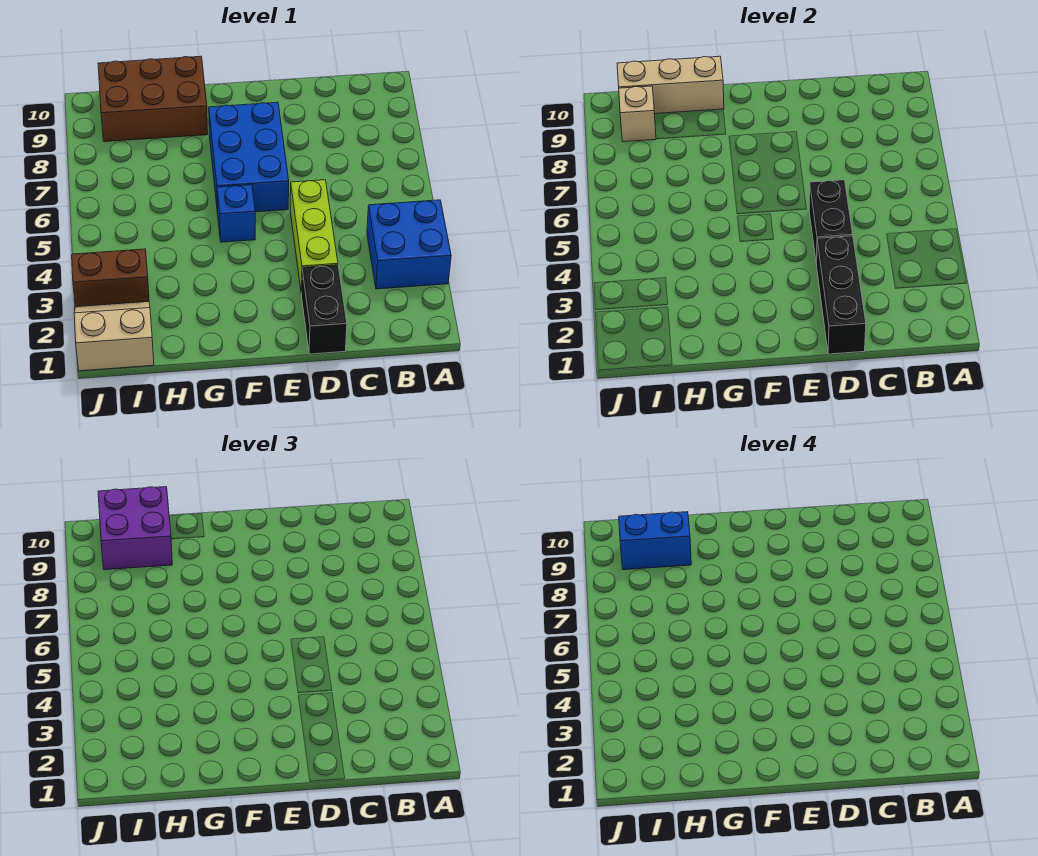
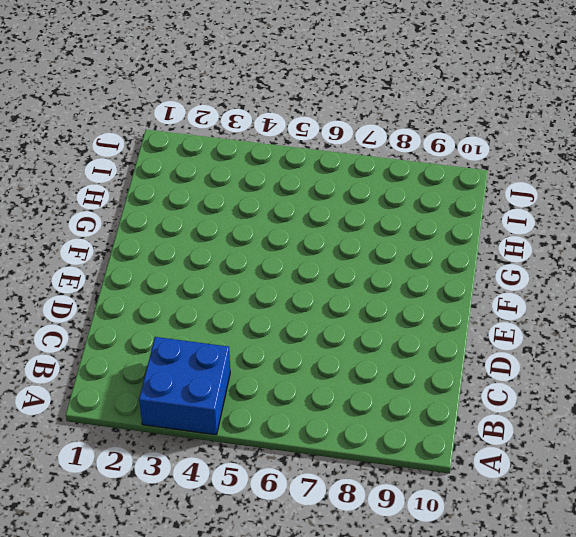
none -> black brick D1:D2 level 1
none -> lime brick D3:D5 level 1
none -> blue brick E6:F8 level 1

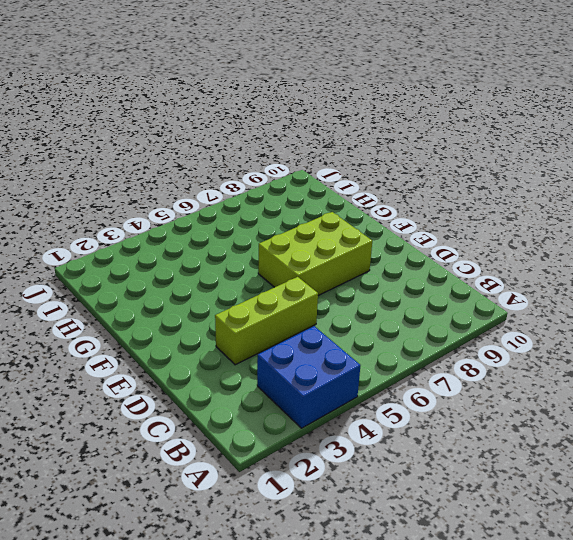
lime brick E6:F8 level 1 -> blue brick E6:F8 level 1
none -> black brick D1:D2 level 1
none -> blue brick F5 level 1
none -> brown brick G9:I10 level 1

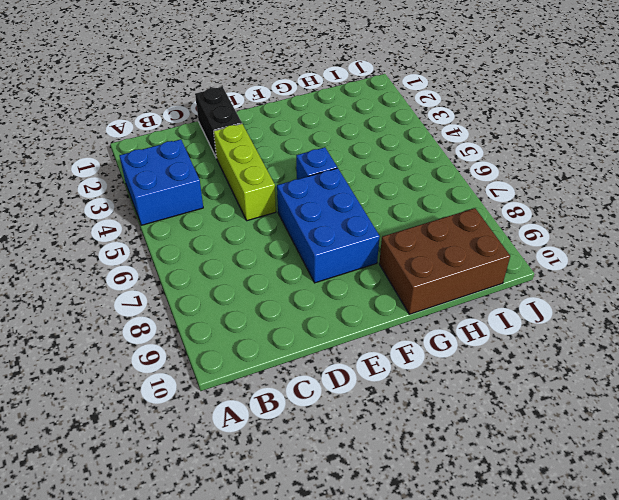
none -> tan slope I1:J2 level 1 top 1
none -> brown brick I3:J3 level 1
none -> black brick D1:D3 level 2

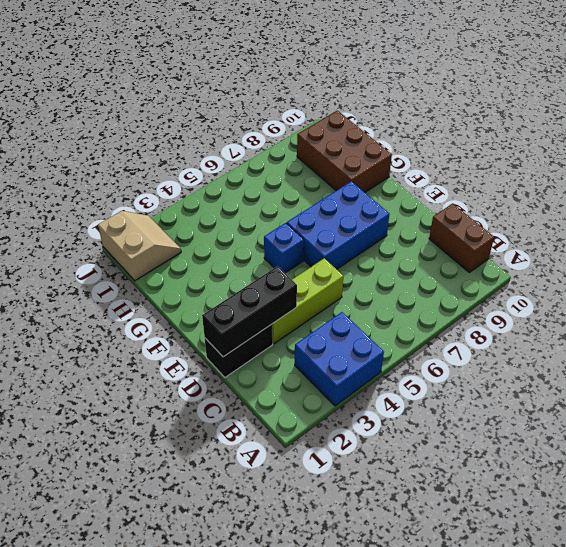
brown brick B10:C10 level 1 -> brown brick I3:J3 level 1
none -> black brick D4:D5 level 2
none -> tan brick G10:I10 level 2
none -> tan brick I9 level 2

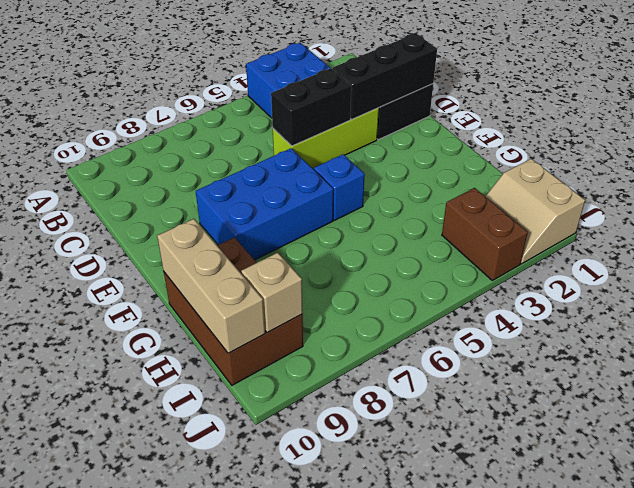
none -> purple brick H9:I10 level 3
none -> blue brick H9:I9 level 4

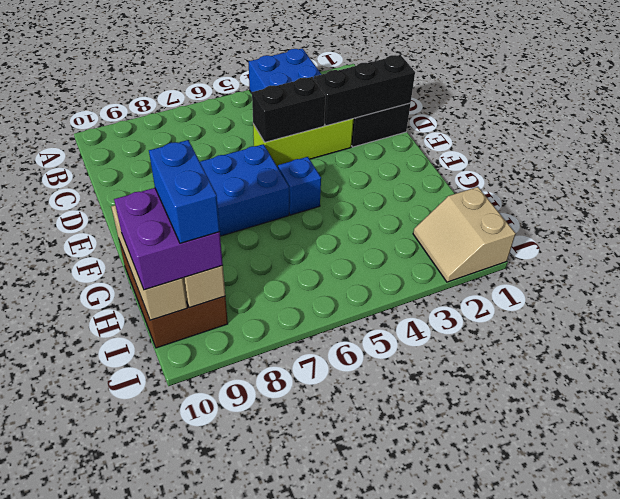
none -> brown brick I3:J3 level 1

